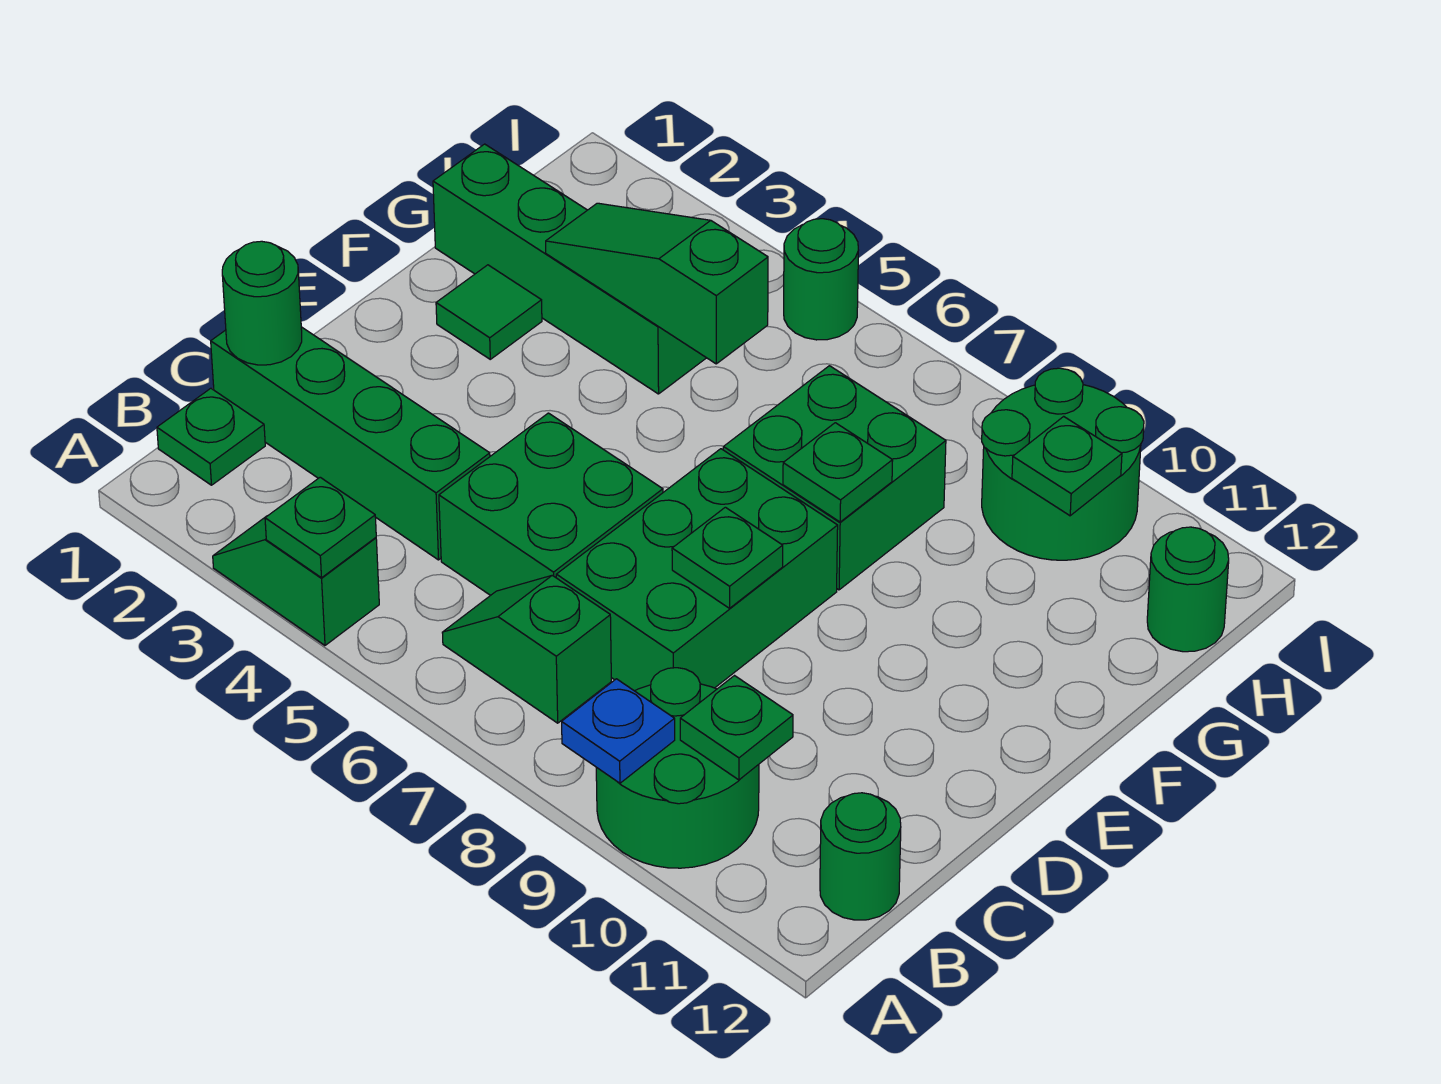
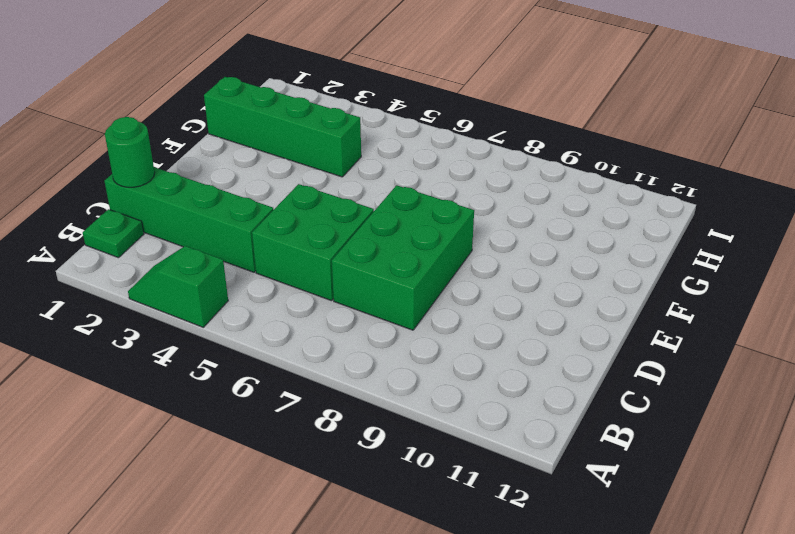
none -> green round brick A9:B10 level 1
none -> green slope B6:B7 level 1 top 7
none -> green round brick B12 level 1

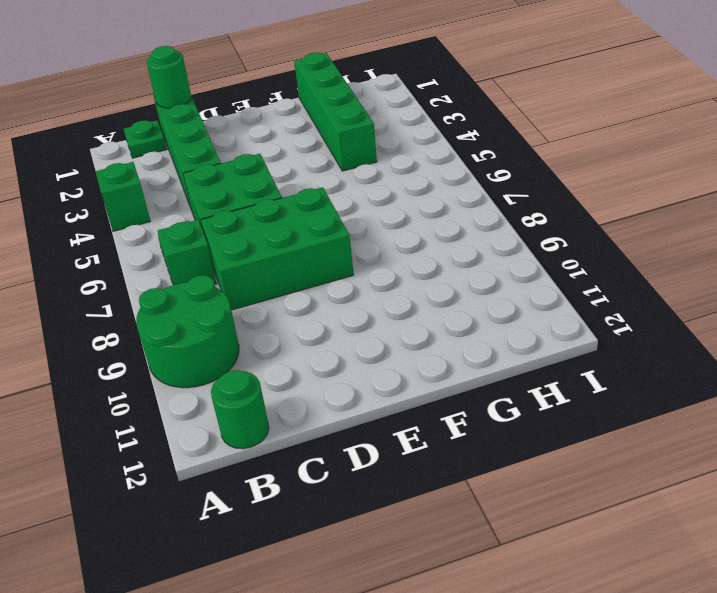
none -> green tile F2 level 1
none -> green brick F7:G8 level 1
none -> green round brick H9:I10 level 1

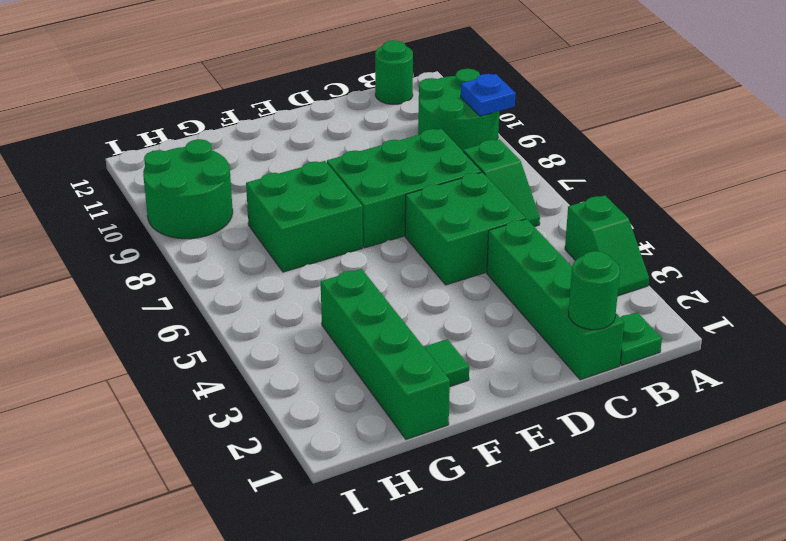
none -> green round brick H12 level 1
none -> green round brick I5 level 1
none -> green plate A4 level 2

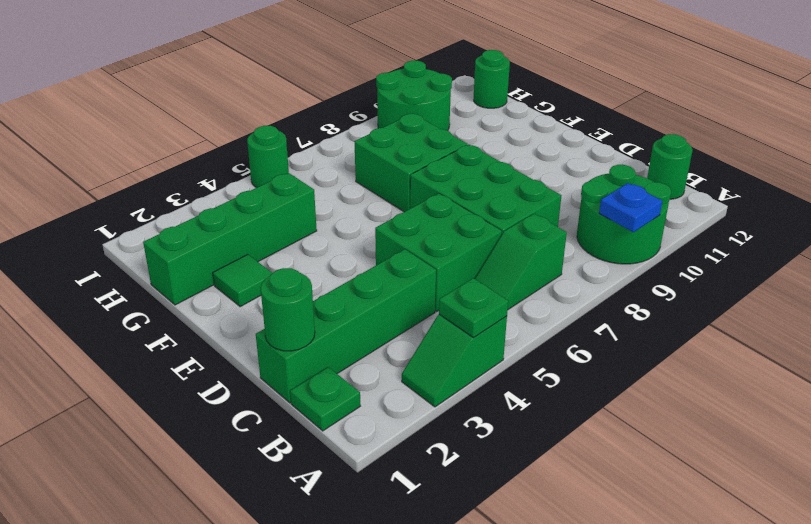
none -> green plate B10 level 2
none -> green plate D8 level 2
none -> green plate F8 level 2

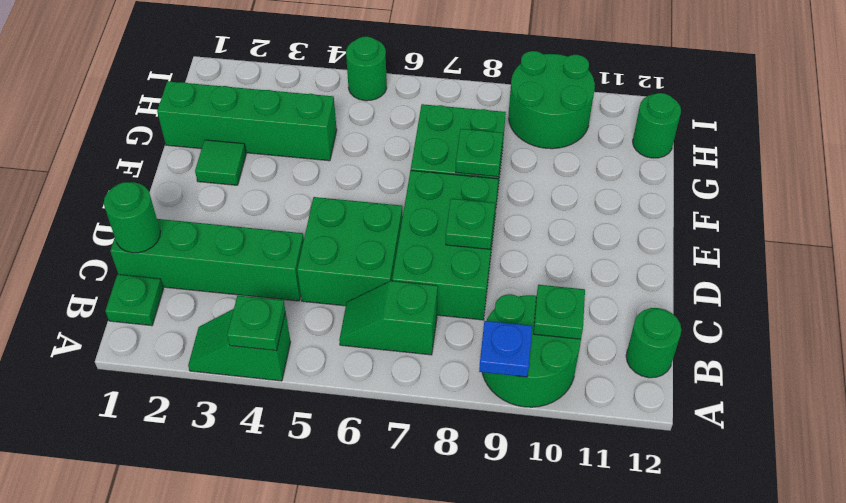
none -> green slope G3:G5 level 2 top 5
none -> green plate H10 level 2

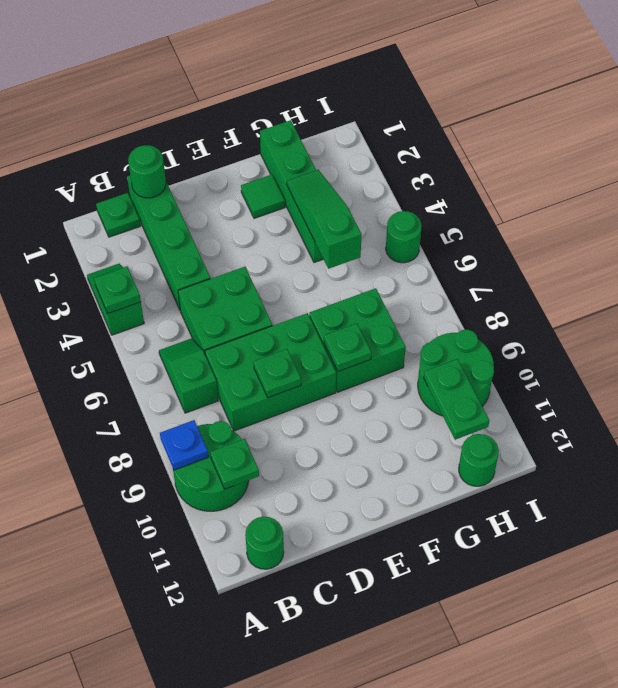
green plate H10:H11 level 2 -> green plate H10 level 2

